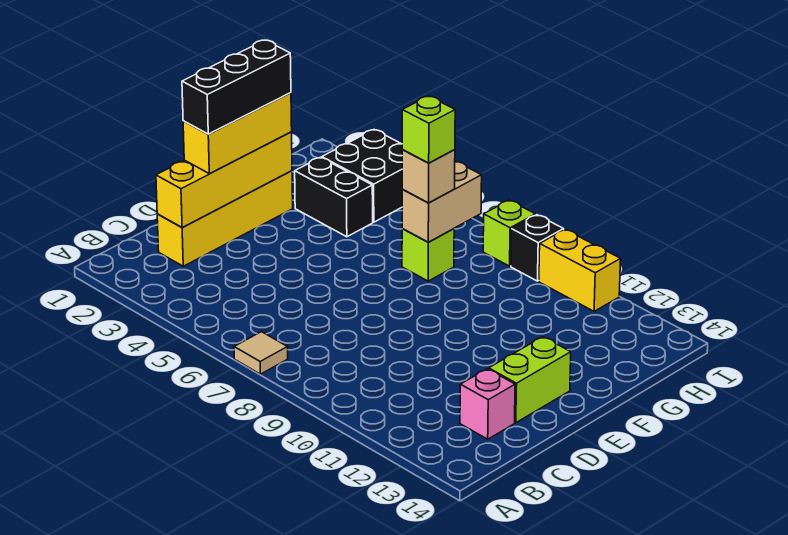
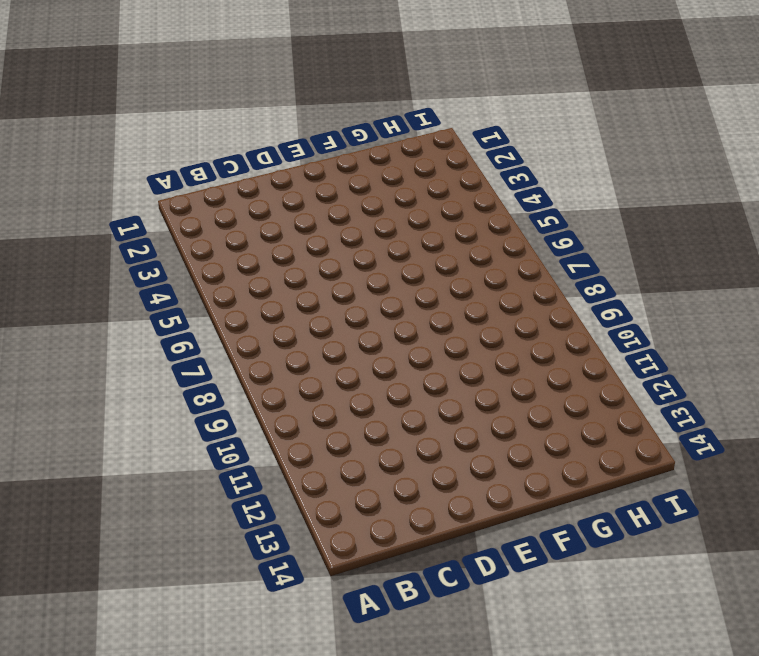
none -> tan tile A7 level 1
none -> yellow brick C2:F2 level 1
none -> pink brick C13 level 1

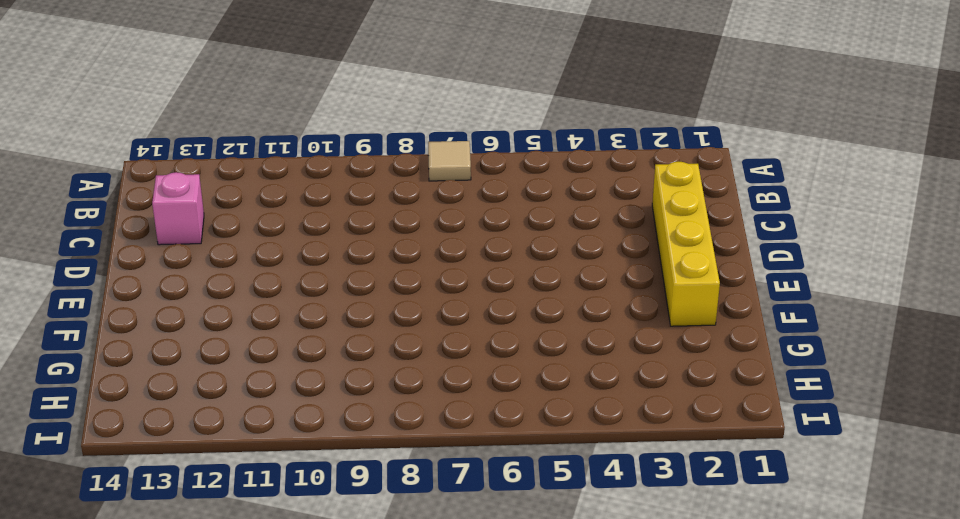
none -> lime brick D13:E13 level 1
none -> black brick G3:G4 level 1
none -> lime brick G7 level 1

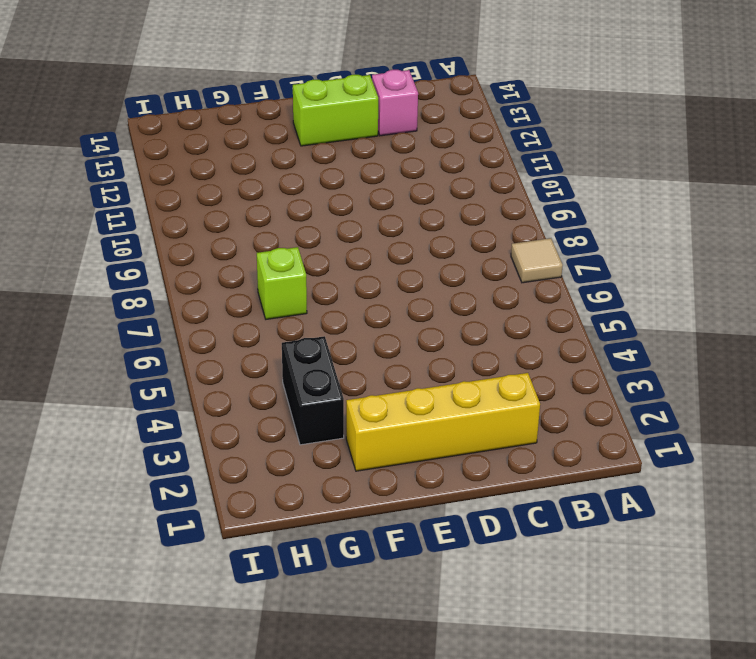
none -> black brick H3:I4 level 1
none -> lime brick I8 level 1
none -> black brick I9 level 1

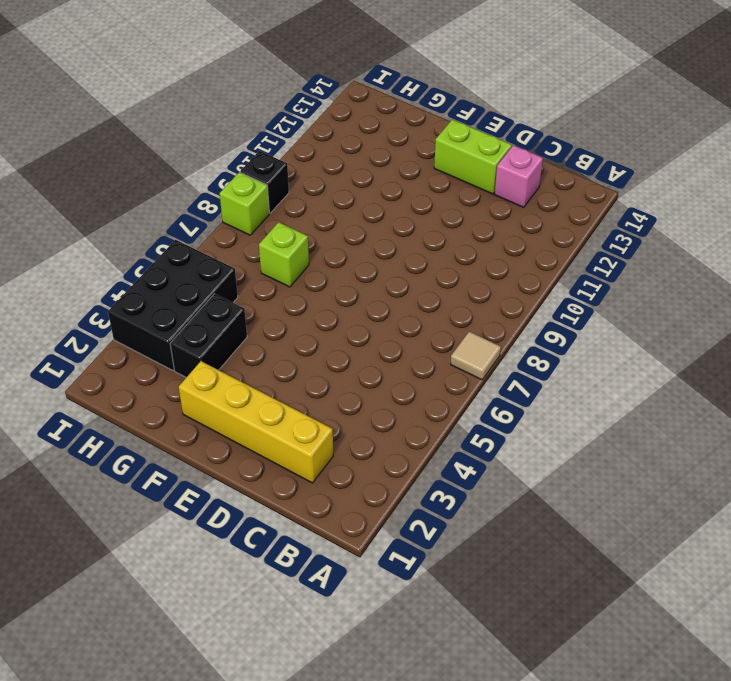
black brick H3:I5 level 1 -> black brick H3:I4 level 1
none -> yellow brick I10:I11 level 1
none -> yellow brick C2:F2 level 2
none -> tan brick G7:H7 level 2

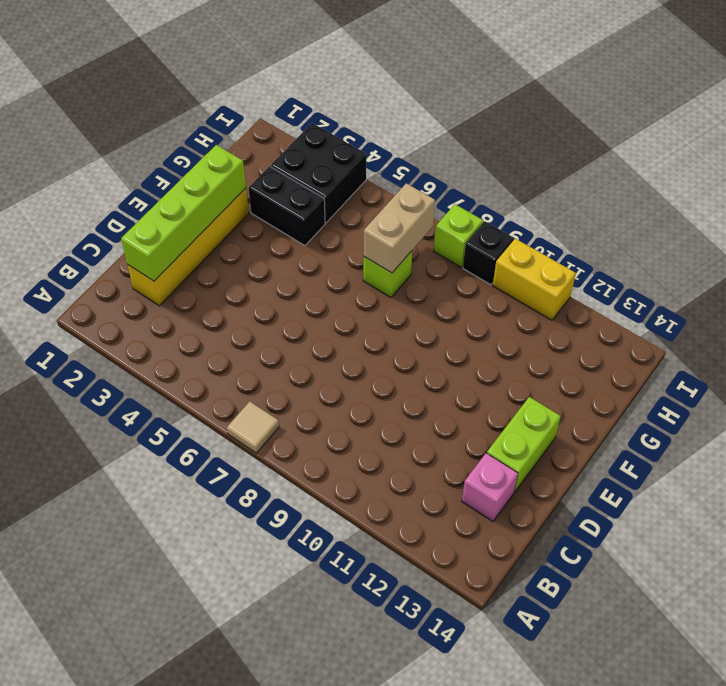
lime brick C2:F2 level 2 -> yellow brick C2:F2 level 2
none -> yellow brick D2:F2 level 3
none -> tan brick G7 level 3
none -> black brick D2:F2 level 4

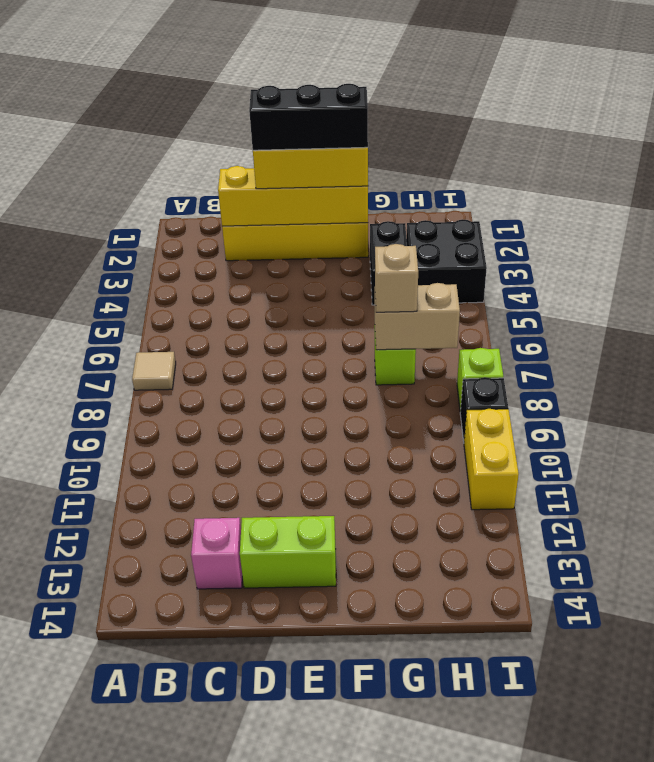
none -> lime brick G7 level 4

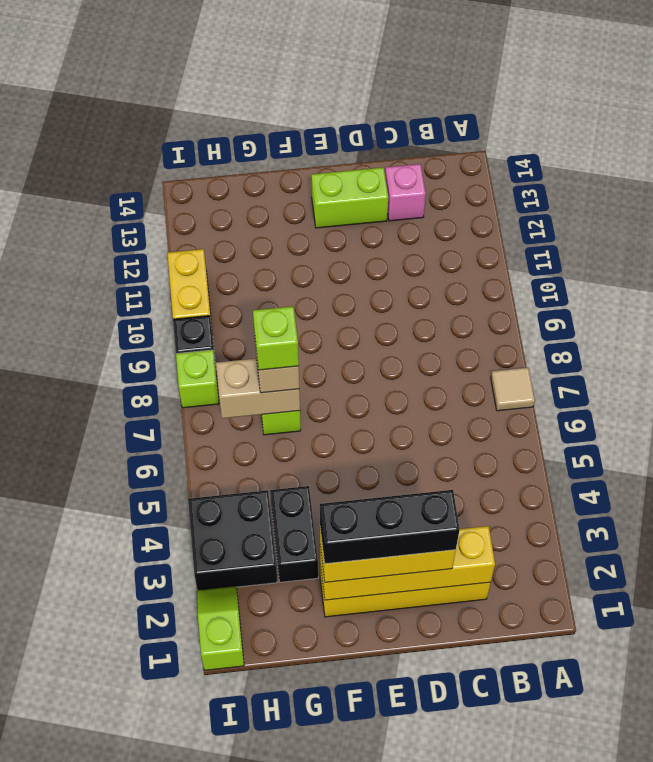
lime slope I1:I2 level 1 top 1 -> none

